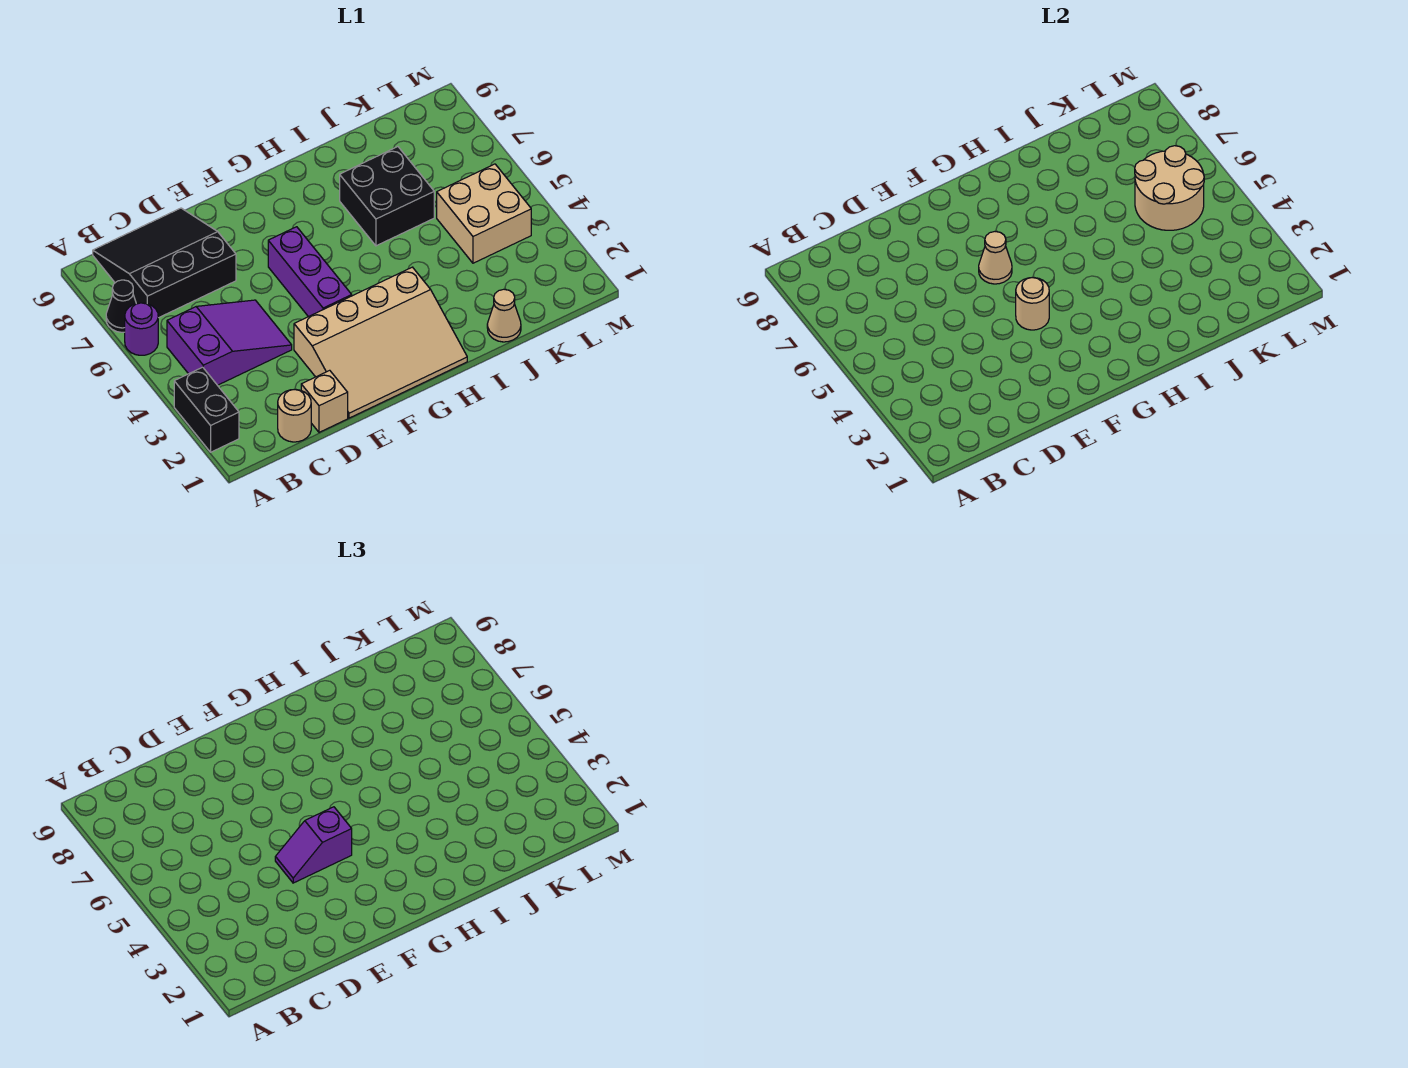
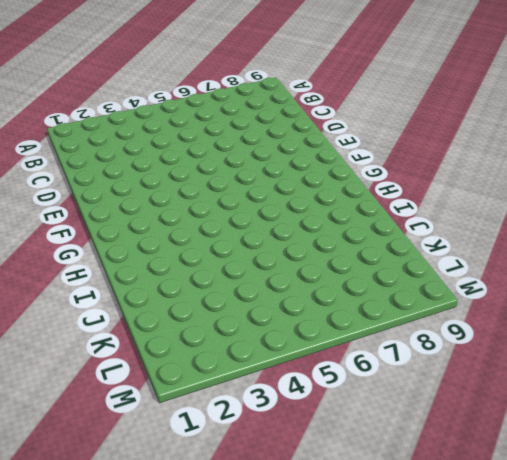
none -> black brick A2:A3 level 1
none -> purple round brick A6 level 1
none -> black cone A7 level 1

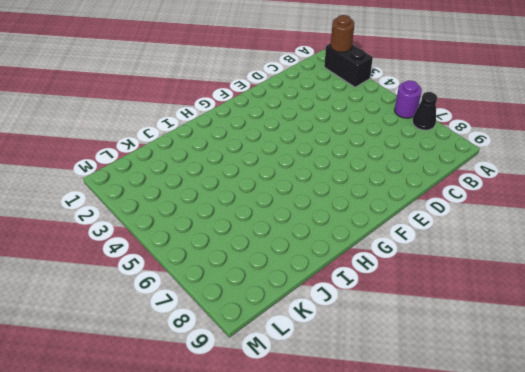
brown round brick A2 level 2 -> none
none -> purple slope B4:D5 level 1 top B
none -> black slope B7:D9 level 1 top 7
none -> tan round brick C1 level 1

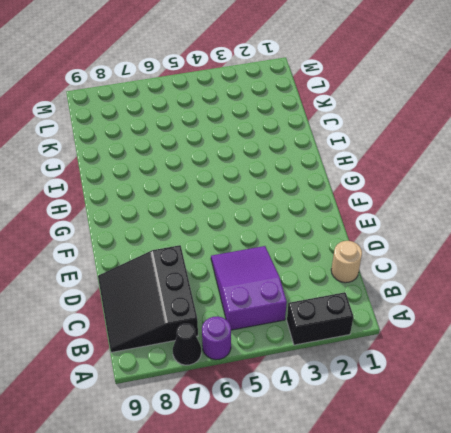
none -> tan brick D1 level 1
none -> tan slope E1:H3 level 1 top 3
none -> purple brick F4:F6 level 1

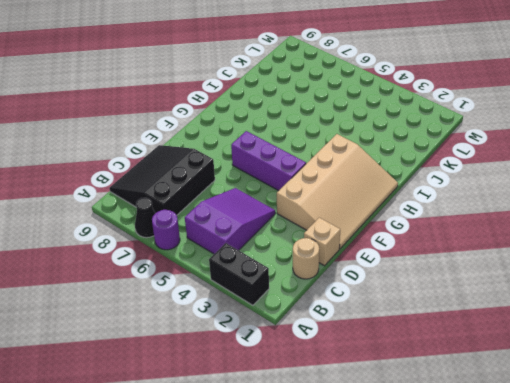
none -> black brick I6:J7 level 1
none -> tan cone J1 level 1
none -> tan brick K4:L5 level 1

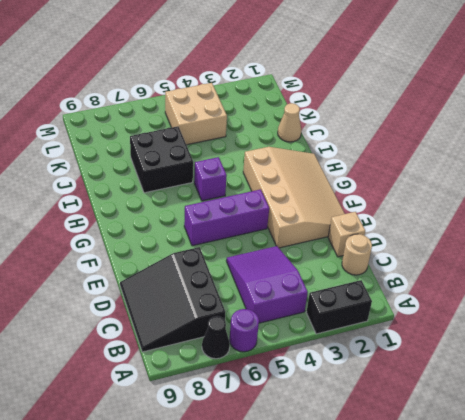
purple brick H5 level 1 -> none
none -> tan round brick F4 level 2
none -> tan cone F6 level 2
none -> tan round brick K5:L6 level 2

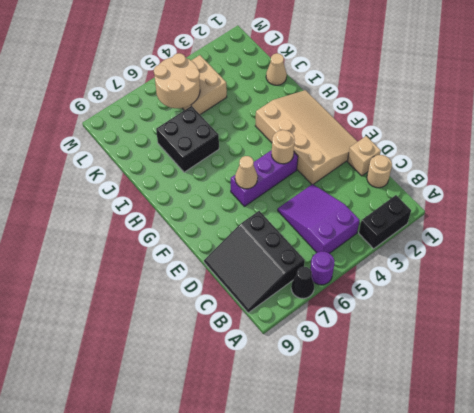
none -> purple slope E4:F4 level 3 top F

